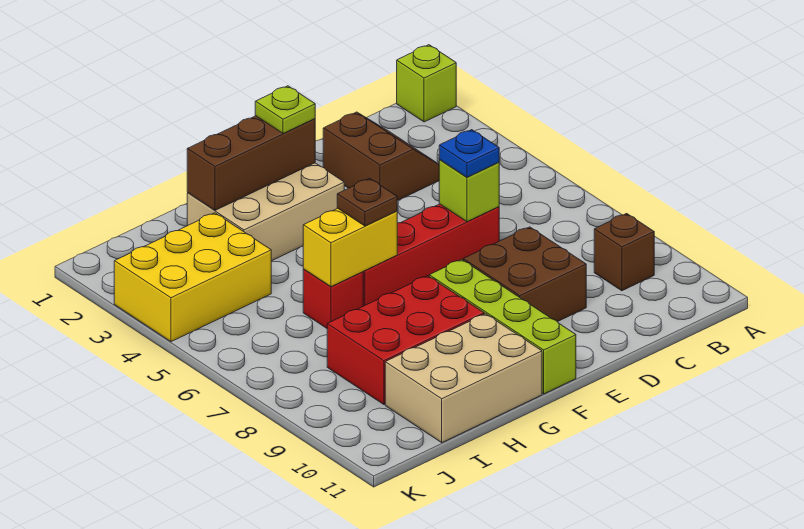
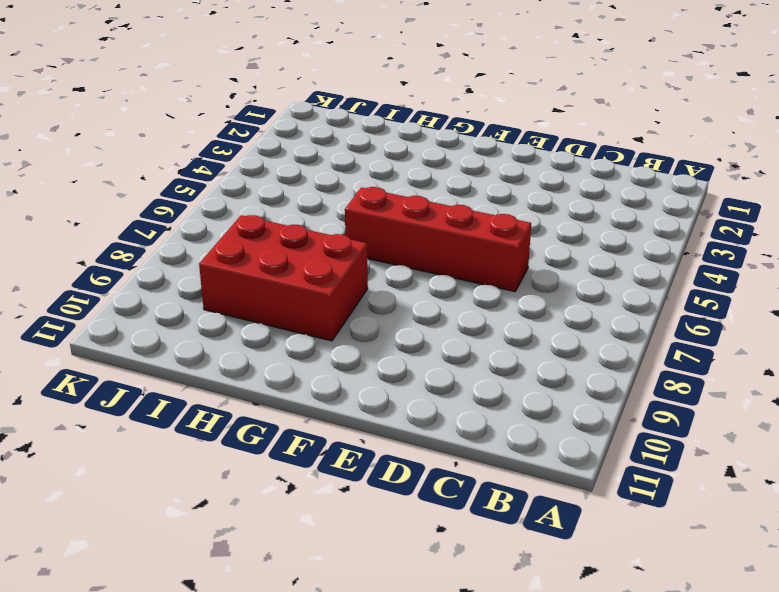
none -> lime brick A1 level 1
none -> brown brick B9 level 1
none -> brown slope C2:D3 level 1 top D

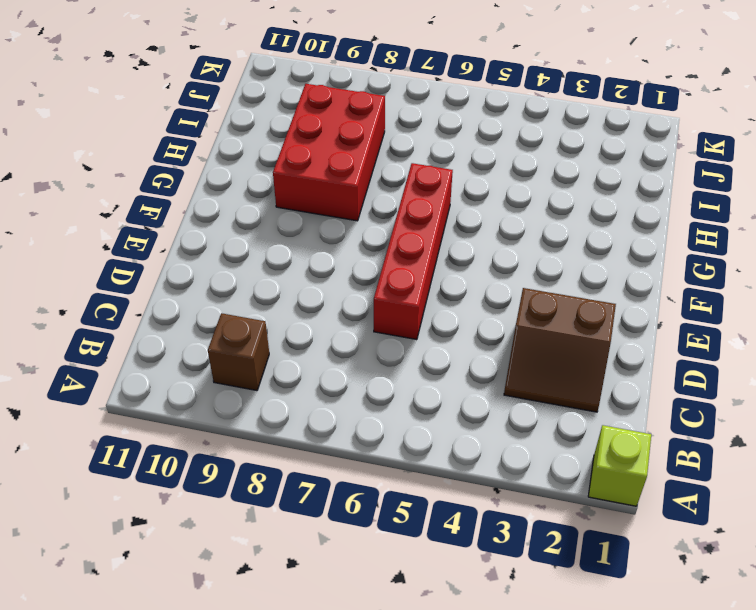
none -> brown brick D8:E9 level 1
none -> tan brick F2:H3 level 1
none -> lime brick F8:F11 level 1

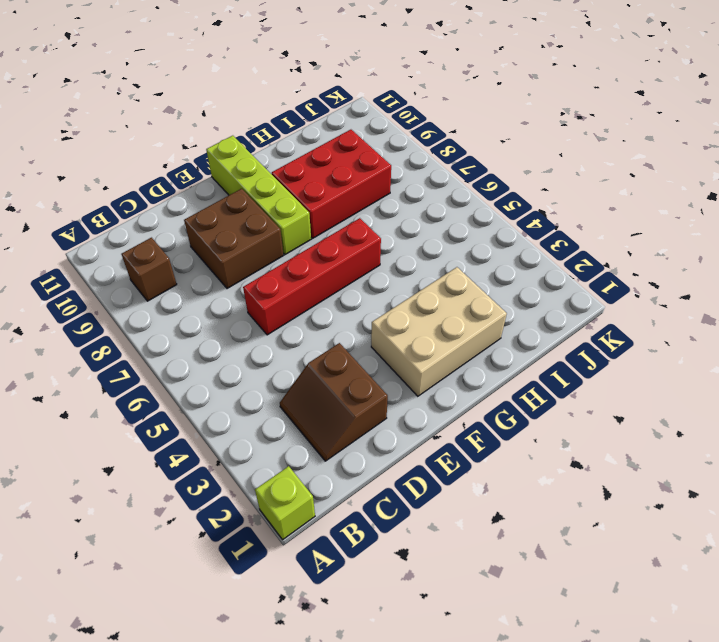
none -> tan brick G10:I11 level 1
none -> red brick H6 level 1
none -> yellow brick I3:K4 level 1

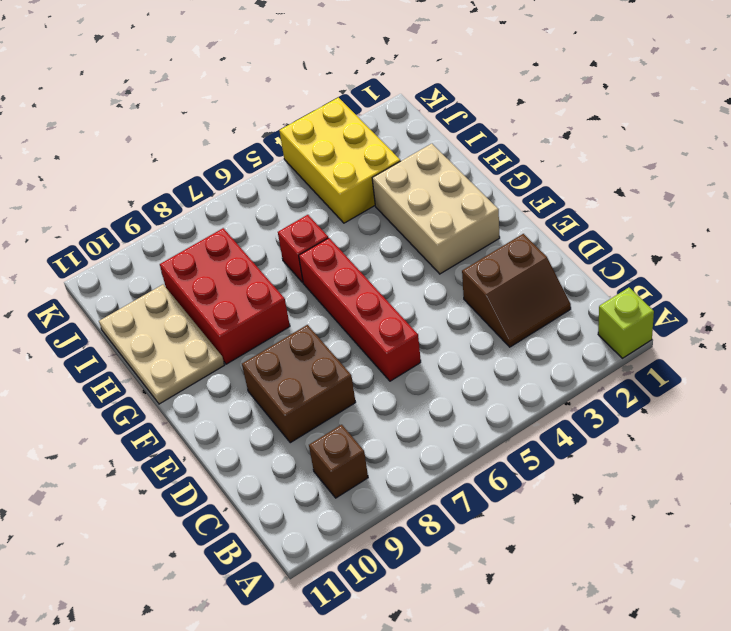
tan plate G10:I11 level 1 -> tan brick G10:I11 level 1
none -> lime brick F8:F11 level 1
none -> lime brick D6 level 2
none -> brown brick F2:H2 level 2

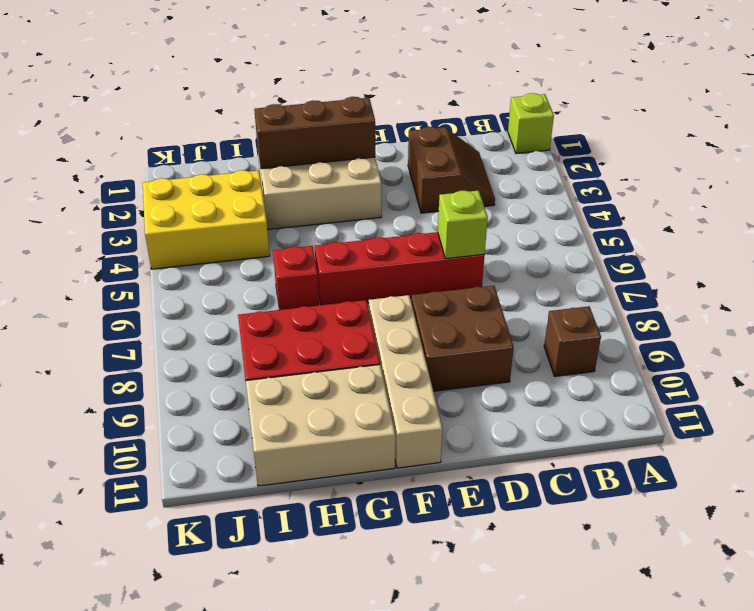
tan brick F8:F11 level 1 -> lime brick F8:F11 level 1
none -> yellow brick G6:H6 level 2
none -> blue plate D6 level 3
none -> lime plate F2 level 3

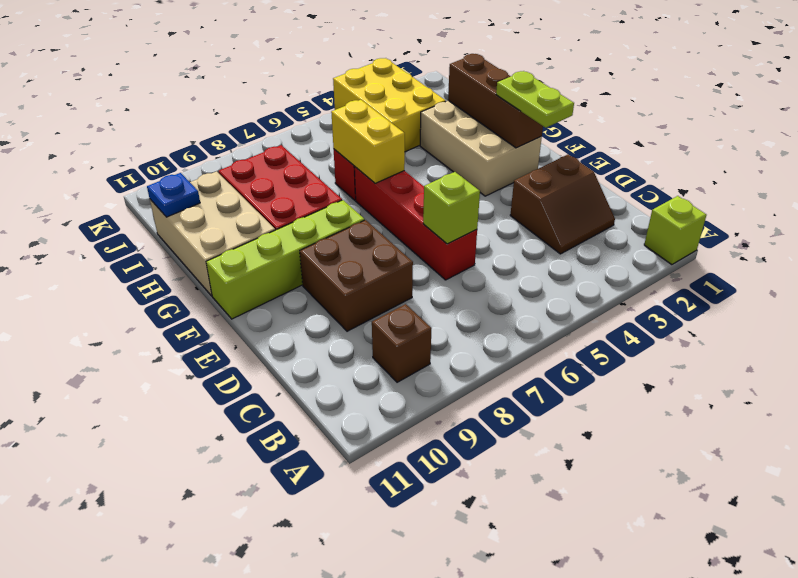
lime plate E2:F2 level 3 -> lime plate F2 level 3
blue plate I11 level 2 -> blue plate D6 level 3
none -> brown plate G6 level 3

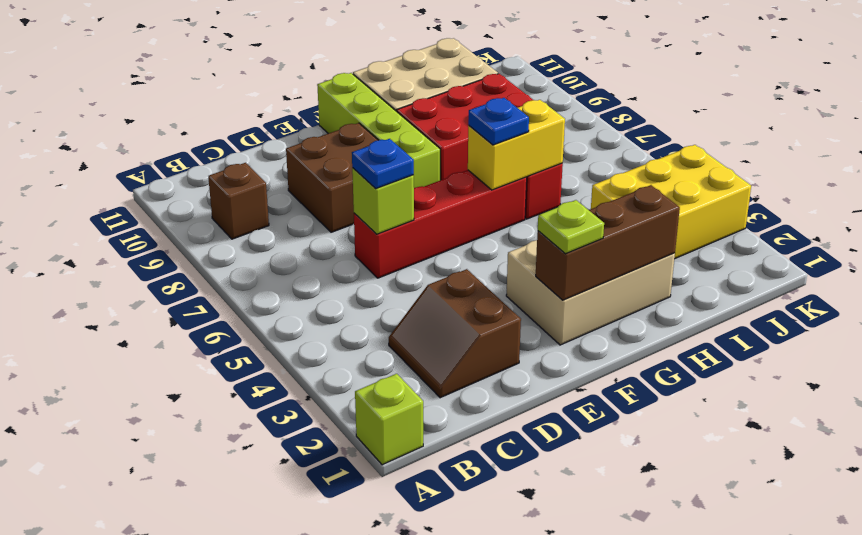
blue plate G6 level 3 -> brown plate G6 level 3

